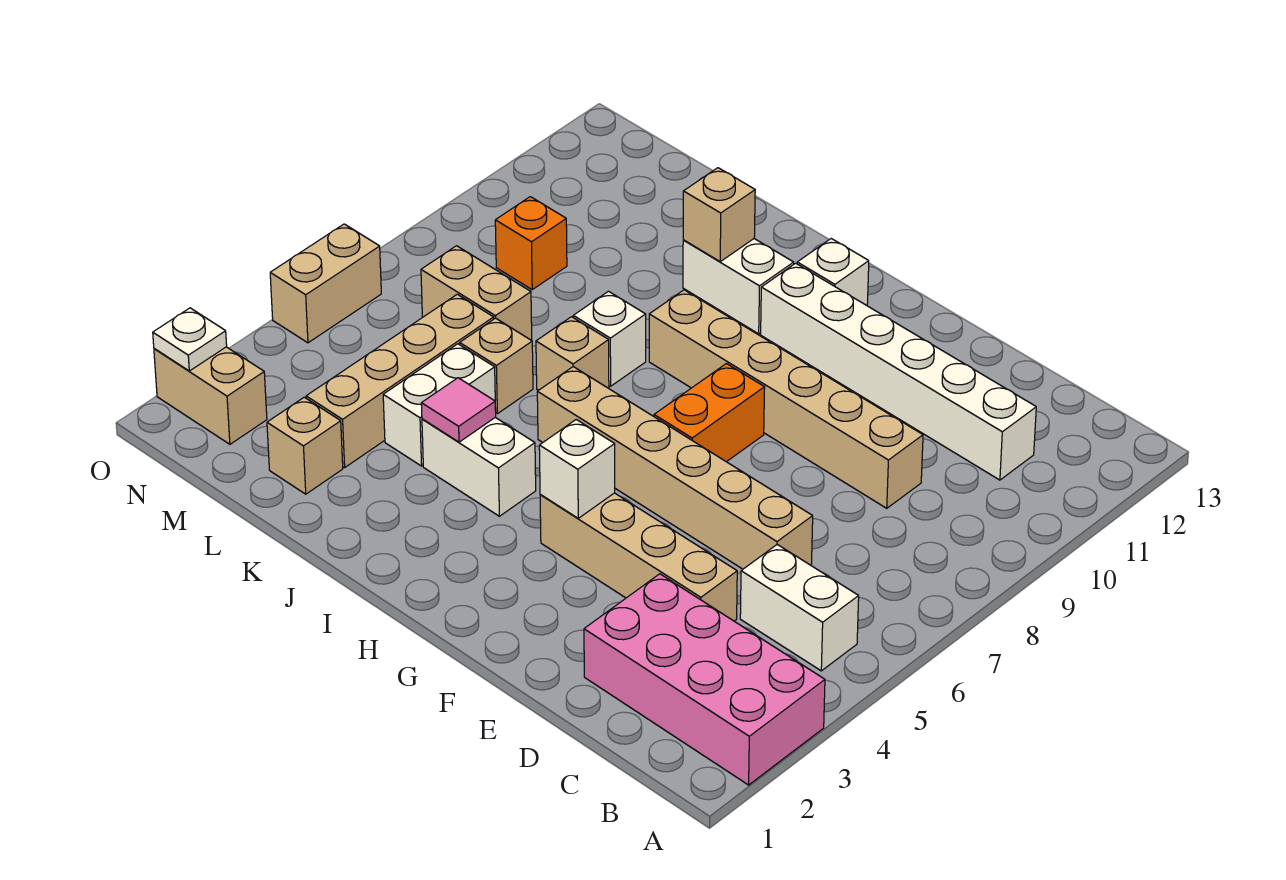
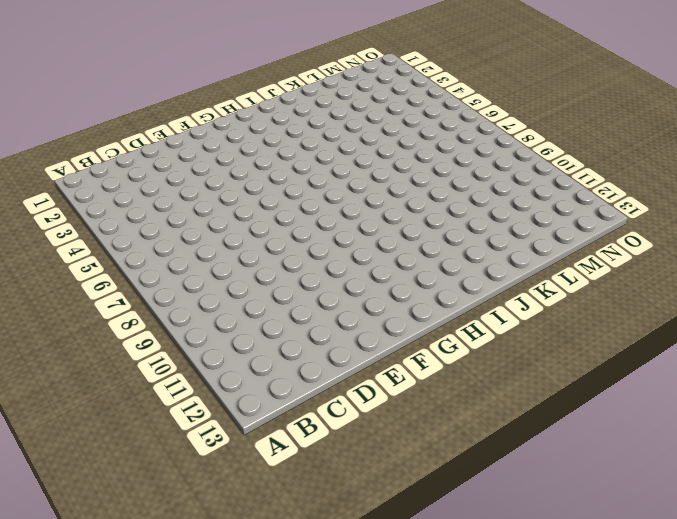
none -> pink brick A2:D3 level 1
none -> white brick B5:C5 level 1
none -> white brick C11:H11 level 1

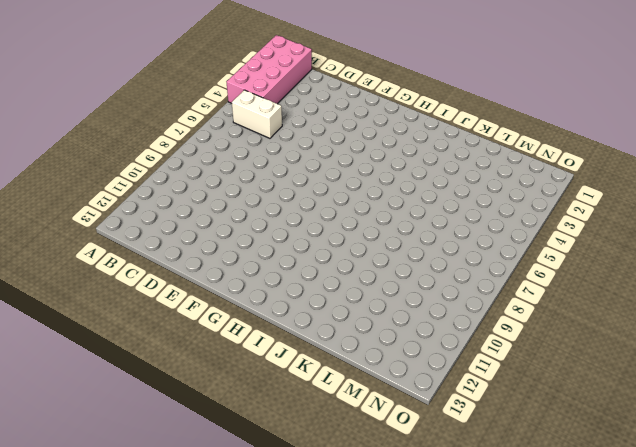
pink brick A1:B4 level 1 -> pink brick A2:D3 level 1
none -> white brick C11:H11 level 1
none -> tan brick D4:G4 level 1
none -> tan brick D6:I6 level 1

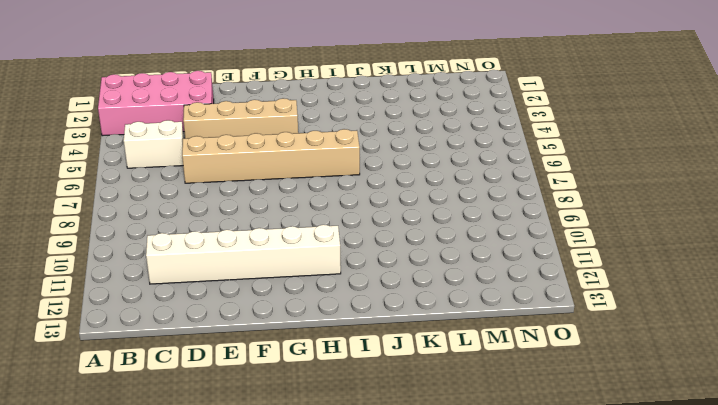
none -> tan brick D9:I9 level 1
none -> orange brick G7:G8 level 1
none -> white brick H12 level 1

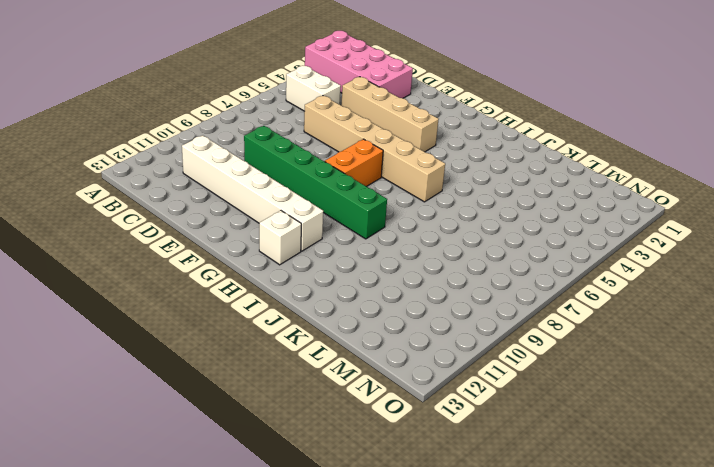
green brick D9:I9 level 1 -> tan brick D9:I9 level 1
none -> white brick I4:J4 level 1
none -> white brick I11:J11 level 1
none -> tan brick J7 level 1

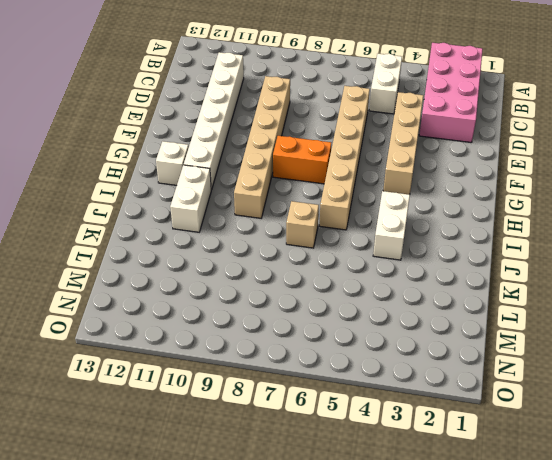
none -> white brick J8 level 1
none -> white brick K4:K5 level 1
none -> tan brick K6 level 1

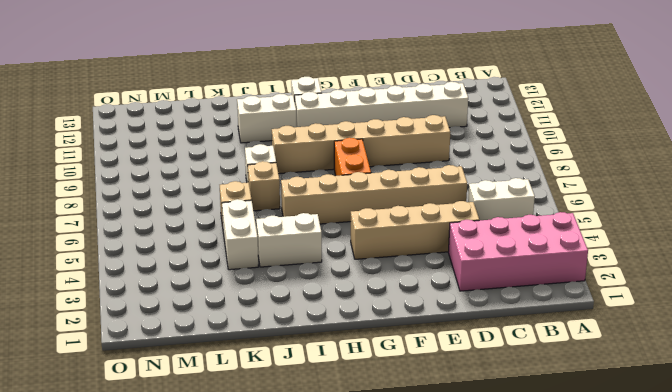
none -> tan brick L2 level 1
none -> tan brick L3:L6 level 1
none -> tan brick L7:M7 level 1

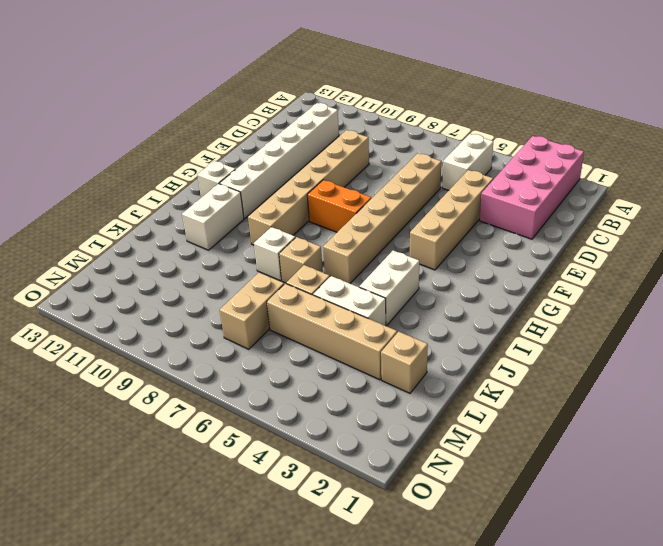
none -> orange brick M9 level 1
none -> tan brick N2:O2 level 1
none -> tan brick O5:O6 level 1

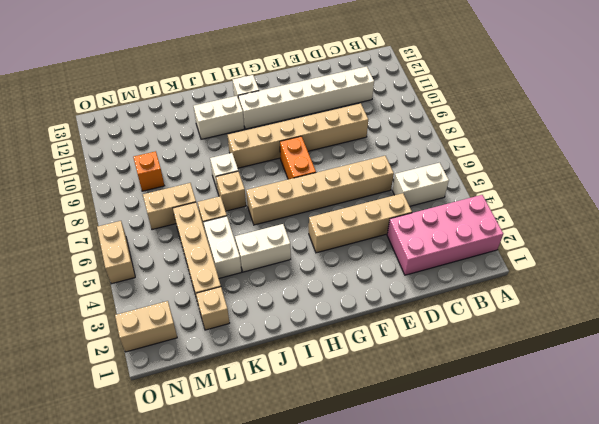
none -> white brick G4 level 2
none -> pink tile J4 level 2
none -> tan brick J11 level 2

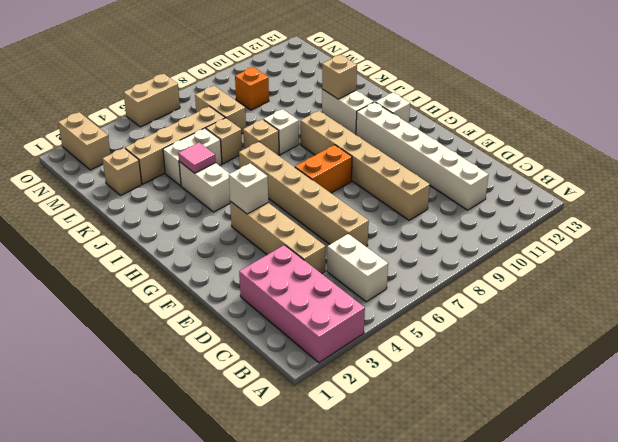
none -> white plate O2 level 2

